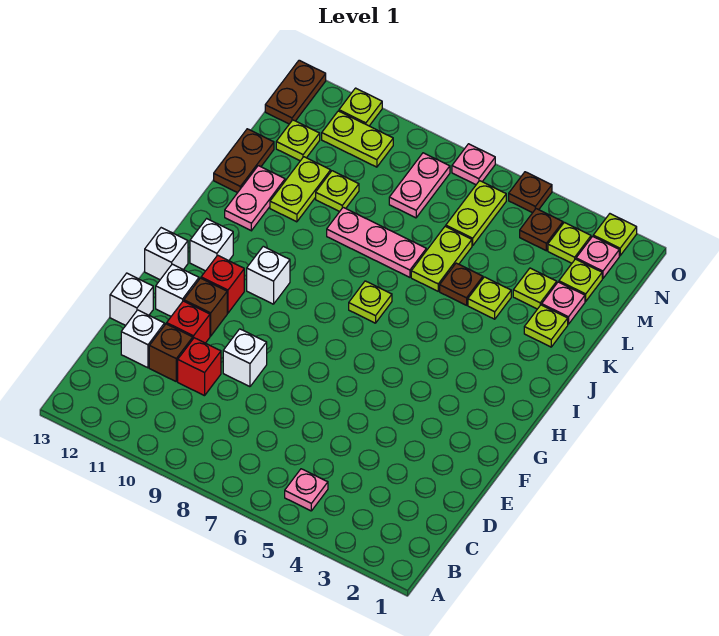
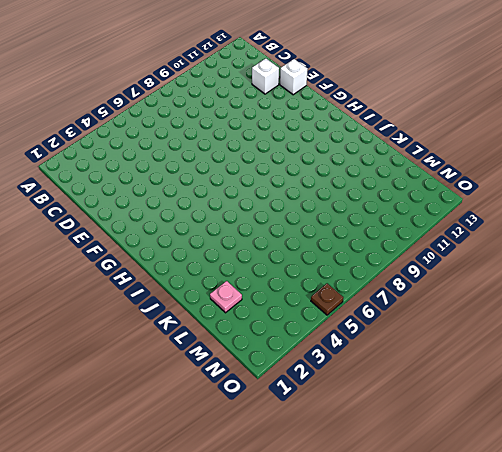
none -> pink plate B5 level 1
none -> red brick D10 level 1
none -> brown brick D11 level 1
none -> white brick E9 level 1

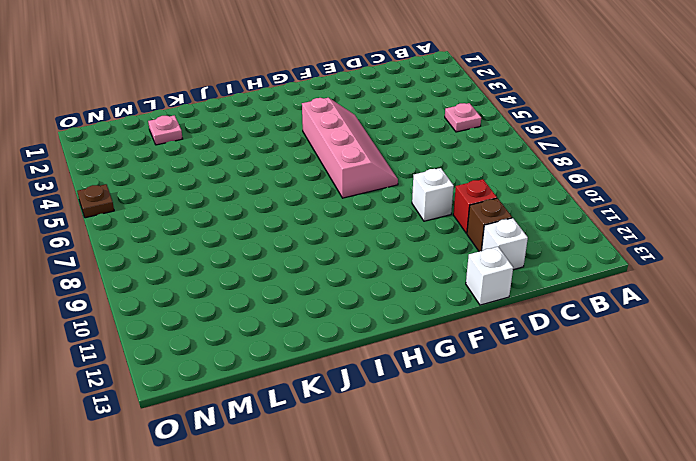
pink slope F4:G7 level 1 top G -> none
none -> red brick E11 level 1
none -> brown brick F11 level 1
none -> white brick F12 level 1
none -> red brick G11 level 1

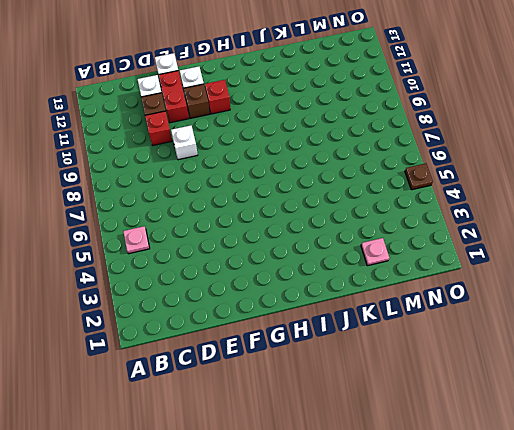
red brick E11:E12 level 1 -> red brick E11 level 1
none -> white brick G13 level 1
none -> white brick H10 level 1
none -> white brick H12 level 1
none -> lime plate I7 level 1

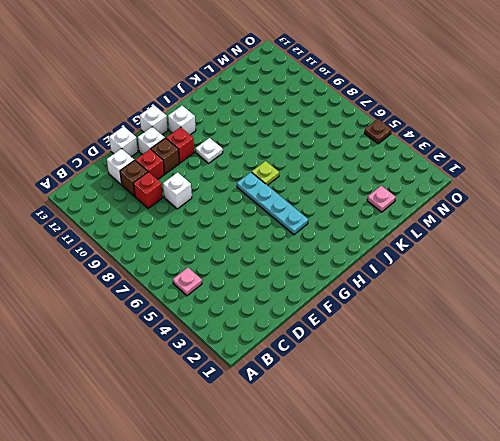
cyan plate H4:H7 level 1 -> none
white plate H10 level 1 -> white brick H10 level 1
none -> pink plate J12:K12 level 1
none -> lime plate K2 level 1
none -> lime plate K4 level 1
none -> brown plate K5 level 1

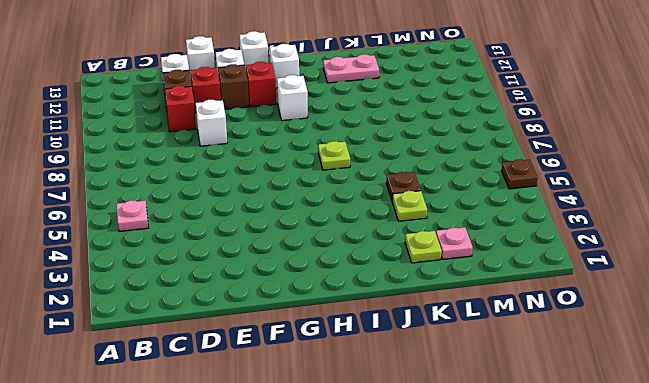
none -> lime plate K6:L6 level 1
none -> pink plate K7:K9 level 1
none -> lime plate K11:L11 level 1
none -> brown plate K13:L13 level 1

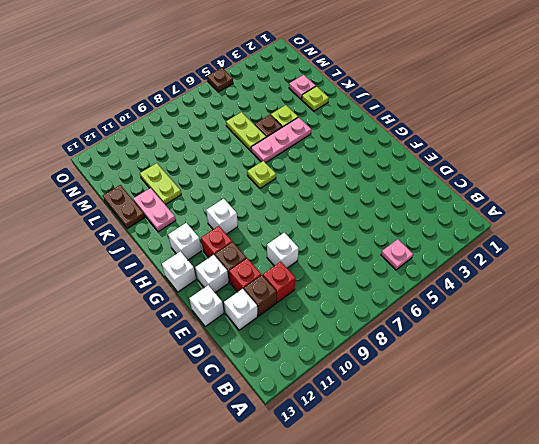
pink plate J4:J6 level 1 -> pink plate K7:K9 level 1
none -> lime plate L3 level 1
none -> lime plate L10 level 1
none -> lime plate M2 level 1
none -> lime plate M6:N6 level 1

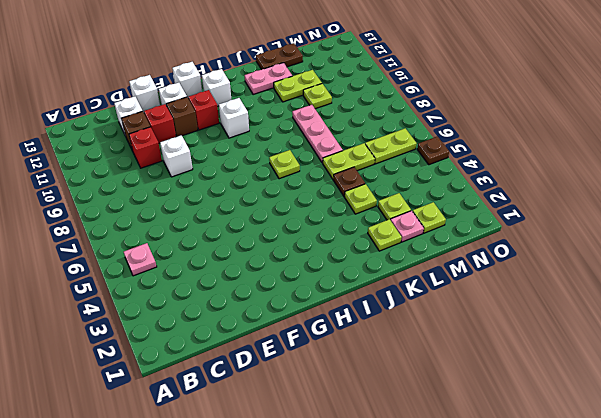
none -> pink plate M8:N8 level 1
none -> lime plate M12 level 1
none -> pink plate N2 level 1
none -> lime plate N3 level 1

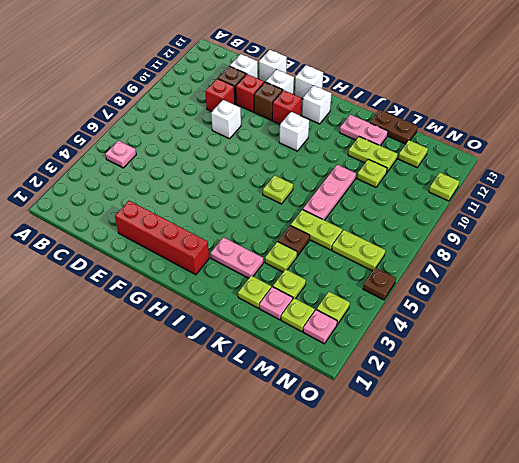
red brick E2:H2 level 1 -> none
pink plate I3:J3 level 1 -> pink plate M8:N8 level 1
none -> brown plate N4 level 1
none -> lime plate N10:N11 level 1
none -> brown plate N13:O13 level 1
none -> lime plate O2 level 1

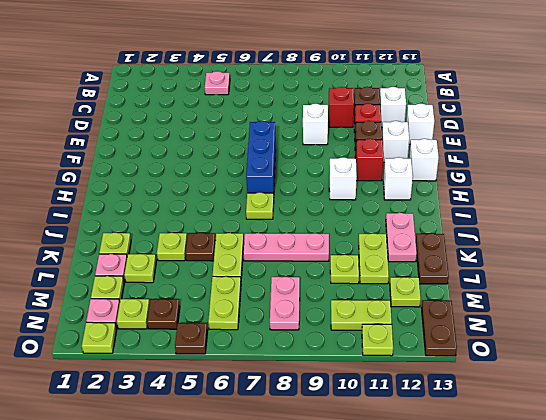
blue brick F7:H7 level 1 -> none
none -> pink plate O7 level 1

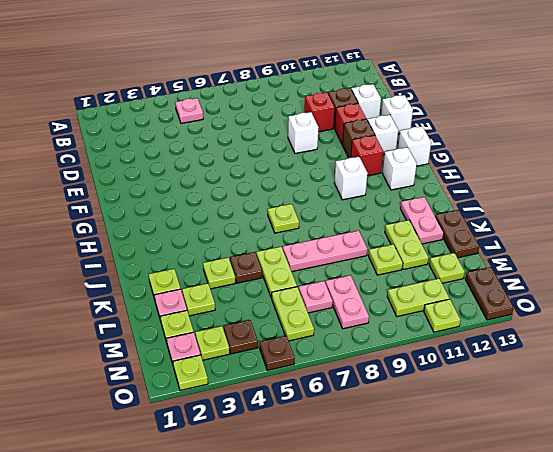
pink plate M7 level 1 -> pink plate O7 level 1

